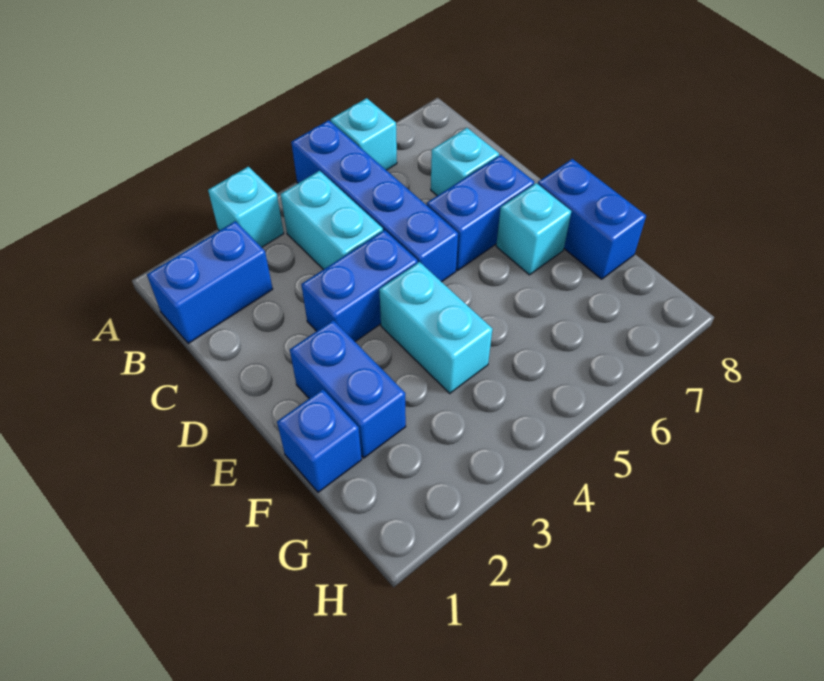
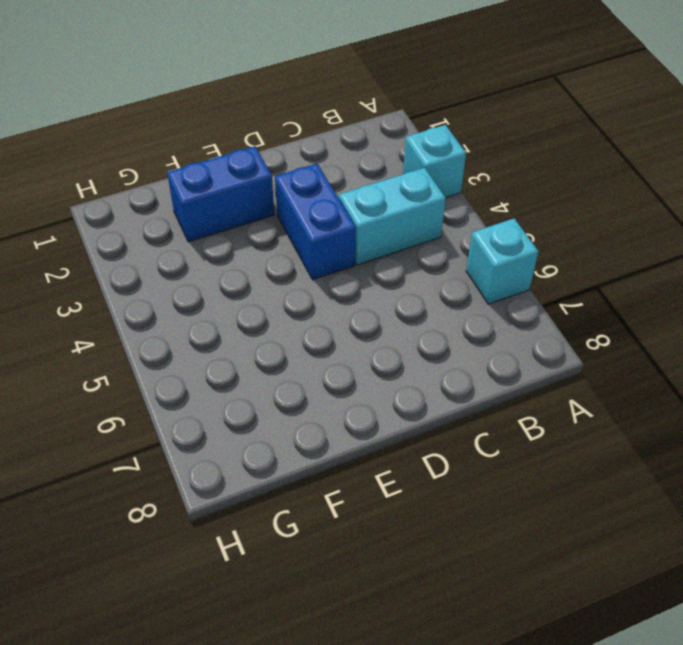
none -> blue brick A5:D5 level 1
none -> blue brick B1:B2 level 1
none -> cyan brick C7 level 1

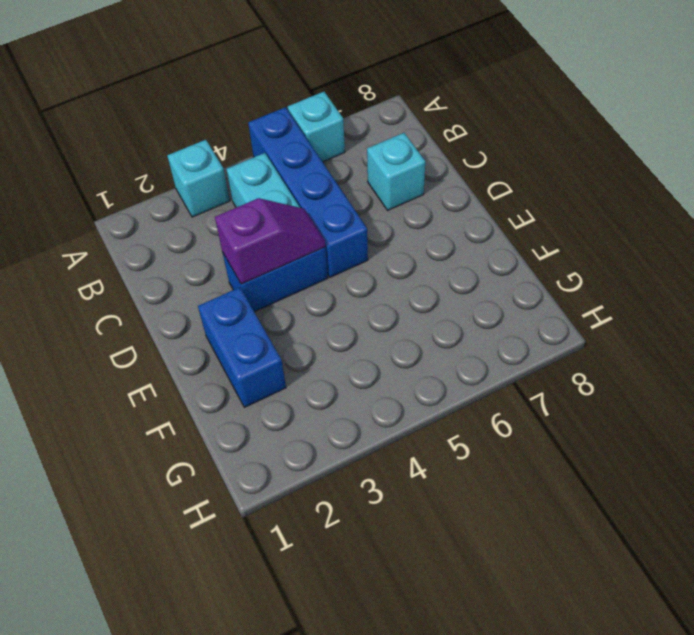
purple slope D3:D4 level 2 top 3 -> none
none -> blue brick B1:B2 level 1
none -> blue brick D6:D7 level 1
none -> cyan brick E4:F4 level 1

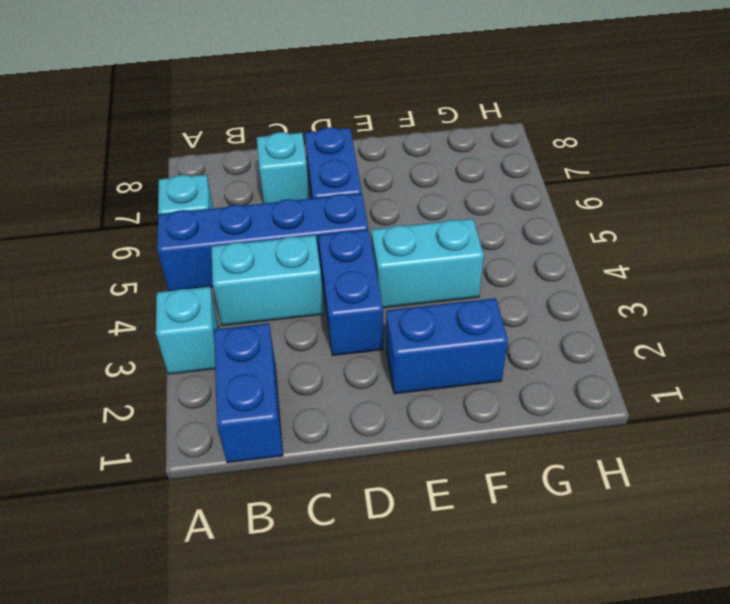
none -> cyan brick E7 level 1
none -> blue brick E8:F8 level 1
none -> blue brick F1 level 1

